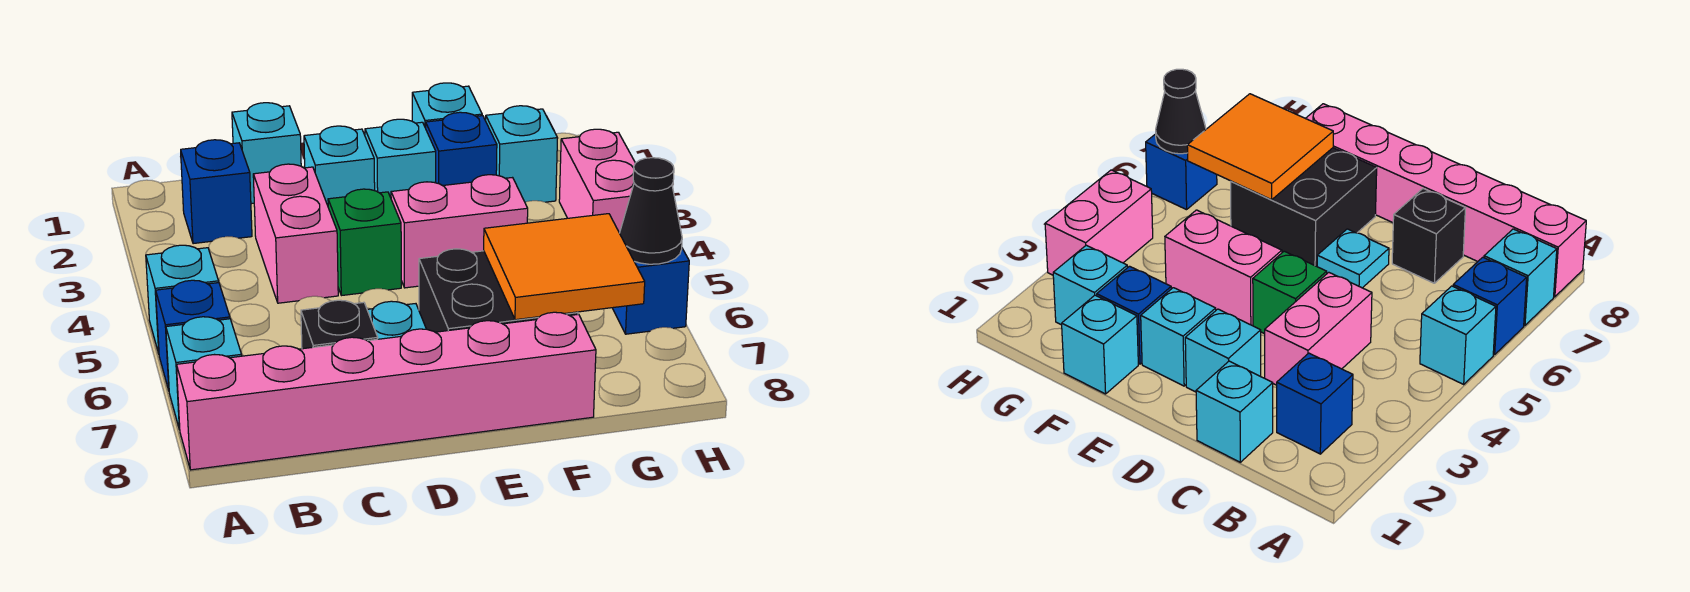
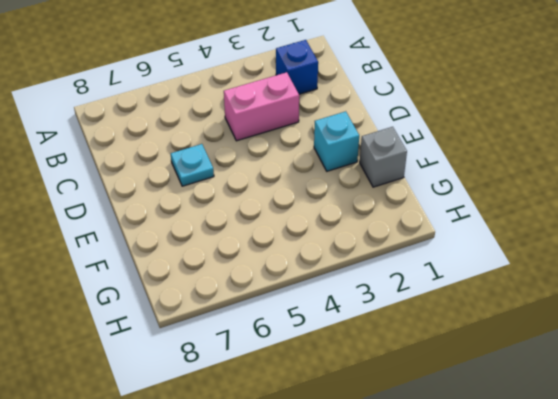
grey brick F1 level 1 -> cyan brick F1 level 1
none -> cyan brick A5 level 1
none -> blue brick A6 level 1
none -> cyan brick A7 level 1

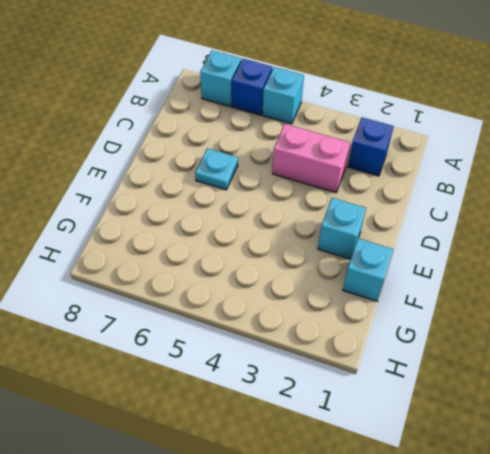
none -> pink brick A8:F8 level 1
none -> cyan brick C1 level 1
none -> black brick C7 level 1

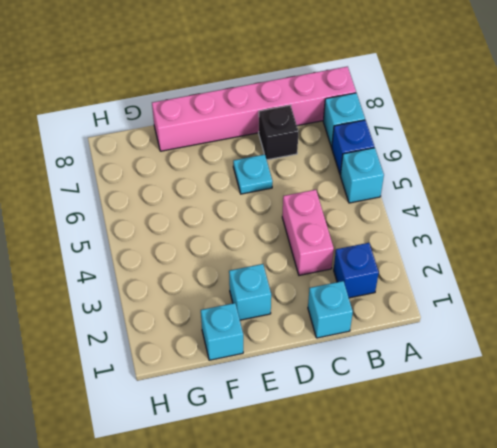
none -> cyan brick D2 level 1
none -> green brick D4 level 1
none -> pink brick E4:F4 level 1

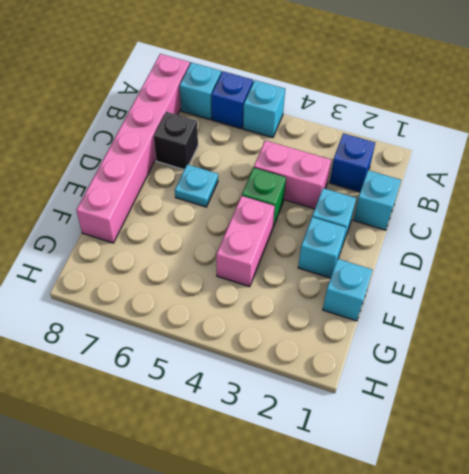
none -> black brick E6:F7 level 1
none -> blue brick F2 level 1
none -> cyan brick G2 level 1

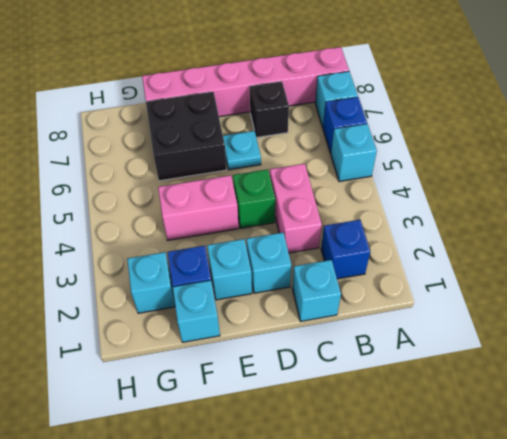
none -> pink brick H3:H4 level 1
none -> blue brick H6 level 1
none -> orange tile F6:G7 level 2

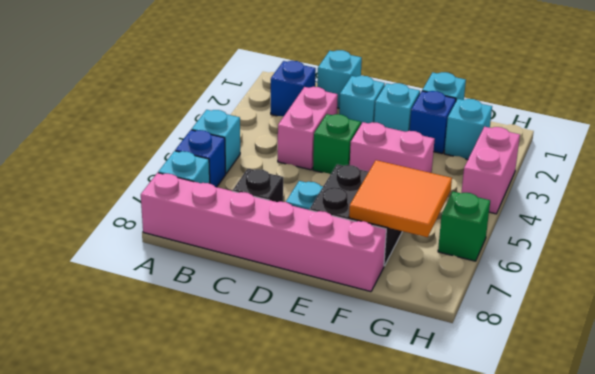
green brick H6 level 1 -> blue brick H6 level 1
none -> black cone H6 level 2

